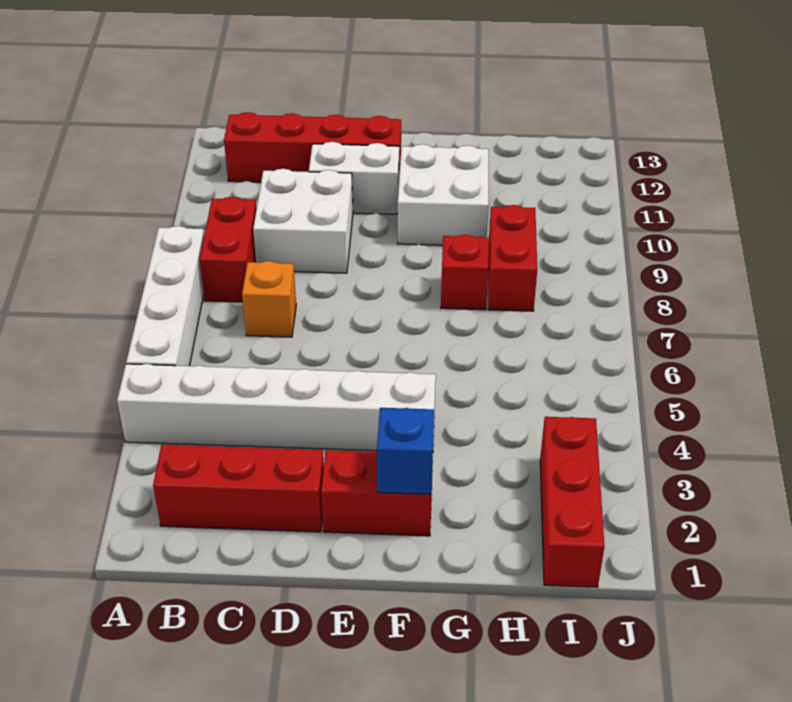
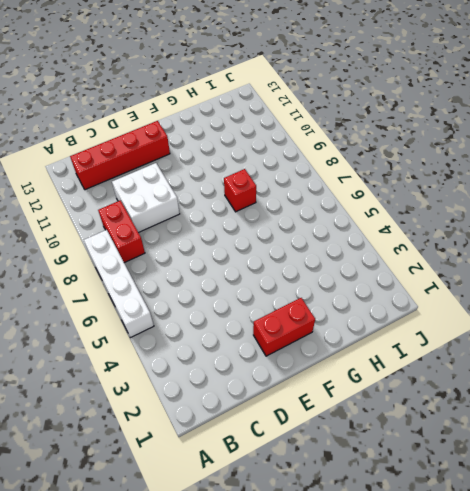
none -> white brick A4:F4 level 1
none -> red brick B2:D2 level 1
none -> orange brick C7 level 1

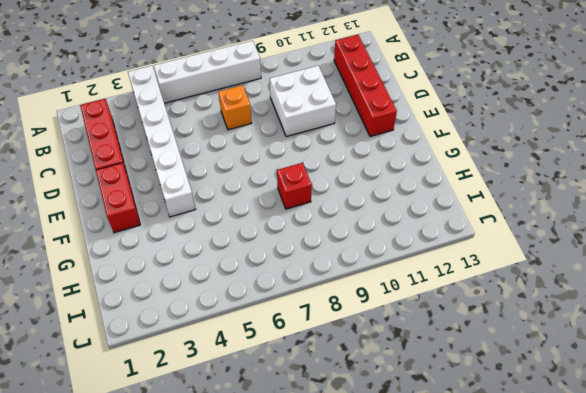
none -> red brick B8:B9 level 1
none -> white brick D11:E11 level 1
none -> white brick F10:G11 level 1

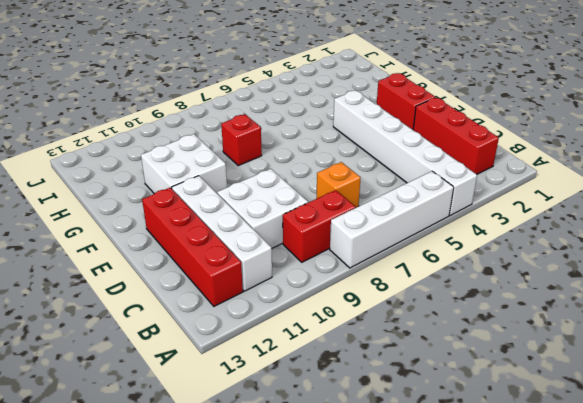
white brick B11:E11 level 1 -> white brick D11:E11 level 1
none -> red brick H8:H9 level 1
none -> red brick I1:I3 level 1
none -> blue brick F2 level 2

